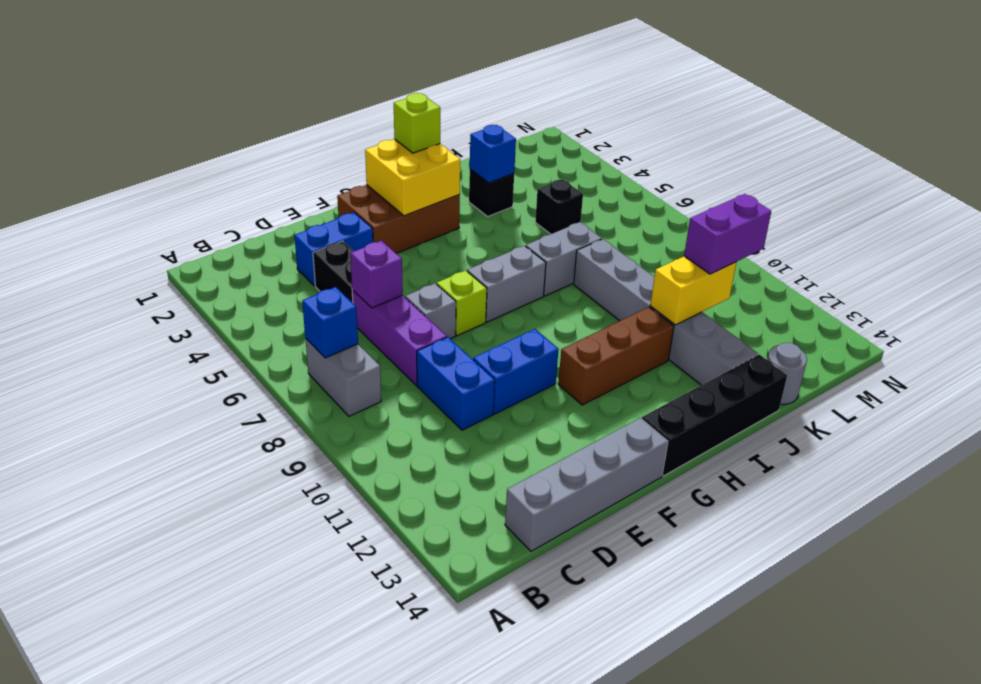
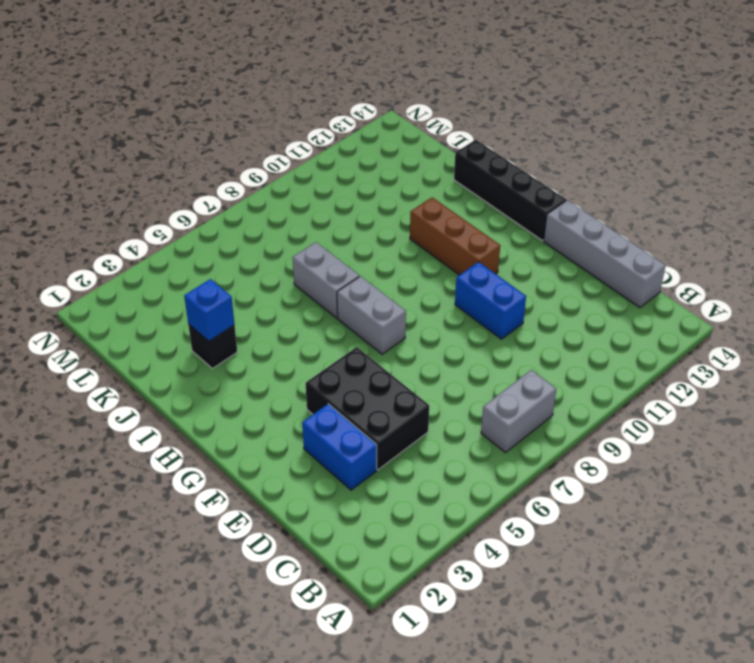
black brick D4:F5 level 1 -> black brick D4:D5 level 1
none -> purple brick D6:D8 level 1
none -> blue brick D9:D10 level 1
none -> grey brick E7 level 1

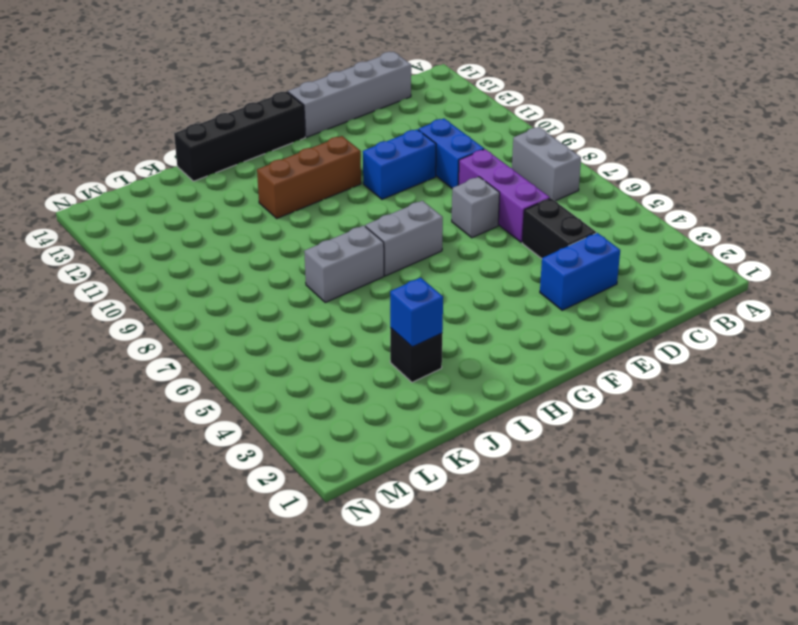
none -> brown brick F2:H3 level 1
none -> lime brick F7 level 1
none -> grey brick J8:J13 level 1

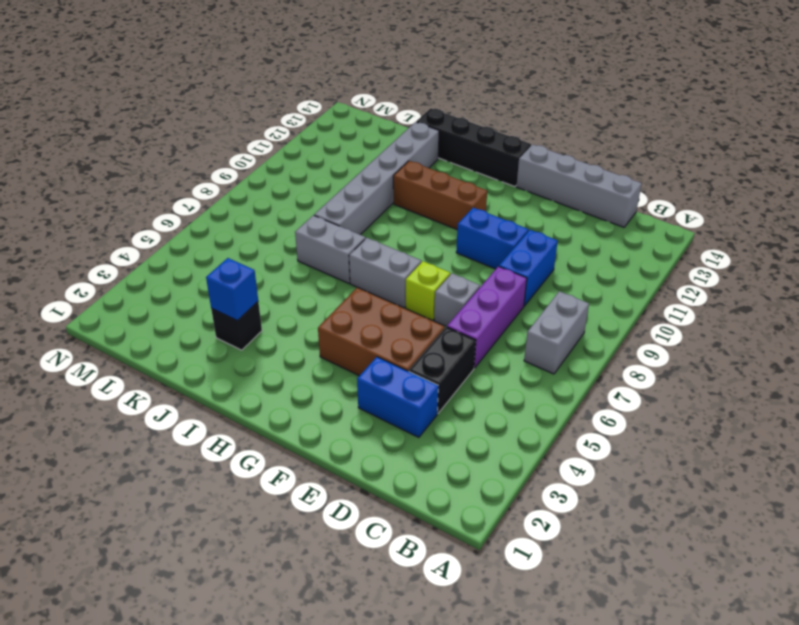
brown brick E4:G5 level 1 -> brown brick F2:H3 level 1
none -> black brick K5 level 1
none -> grey round brick K14 level 1
none -> blue brick B7 level 2

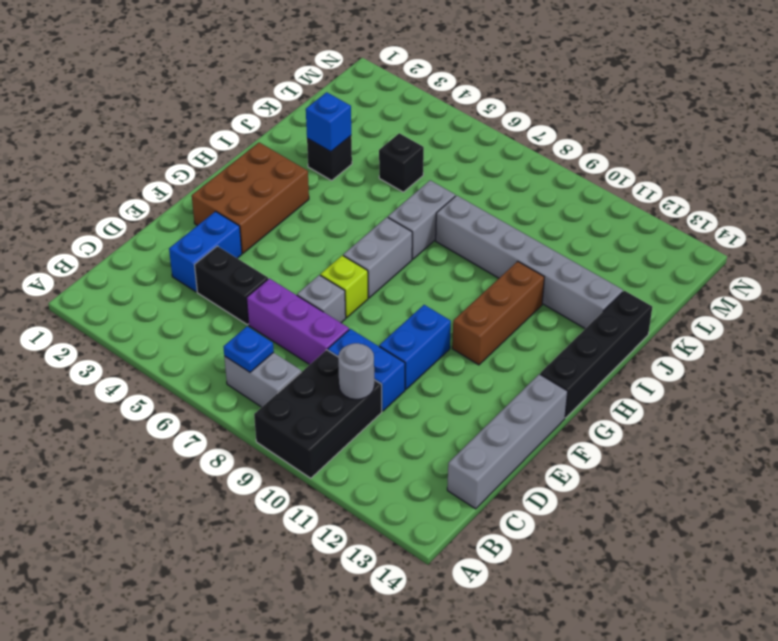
black brick A9:C10 level 1 -> none
blue plate B7 level 2 -> blue brick B7 level 2
grey round brick C10 level 2 -> grey round brick K14 level 1
none -> purple brick D6 level 2
none -> yellow brick G2:H3 level 2
none -> yellow brick J11:K11 level 2

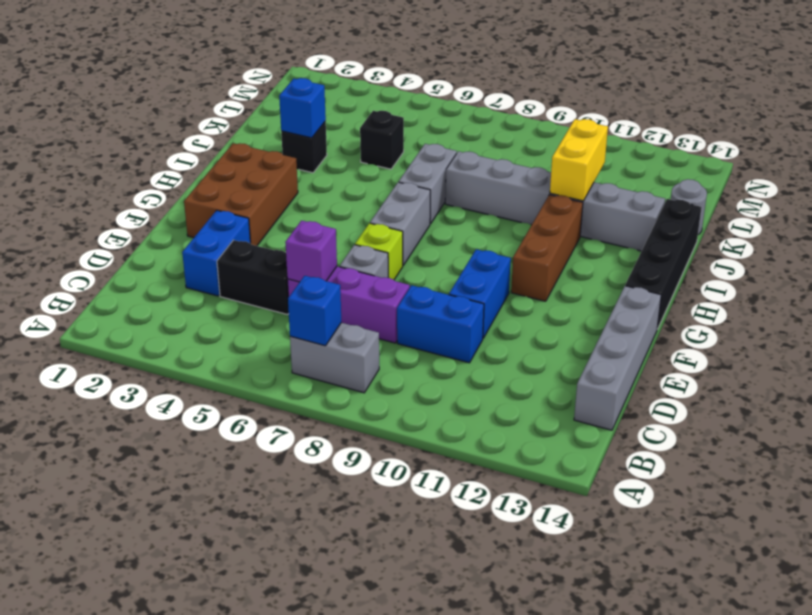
none -> yellow brick G2:H3 level 2
none -> lime brick H2 level 3
none -> purple brick K11:L11 level 3

